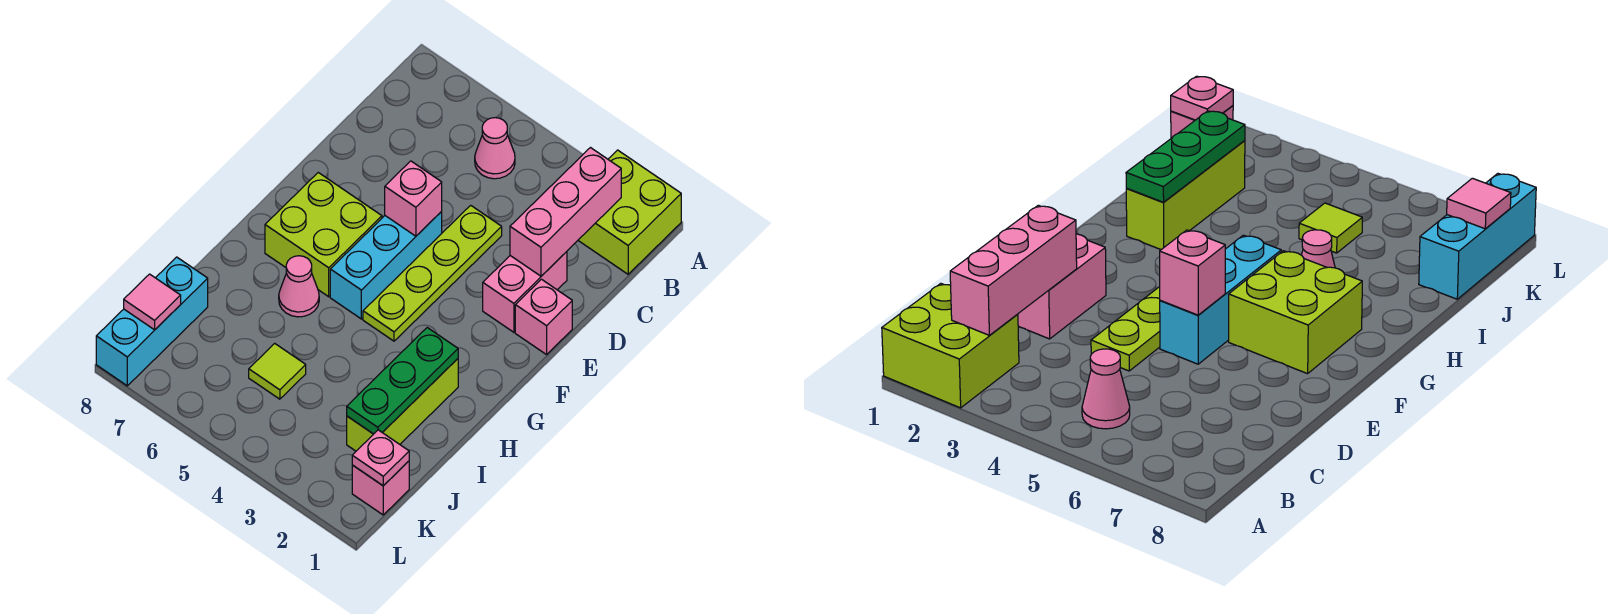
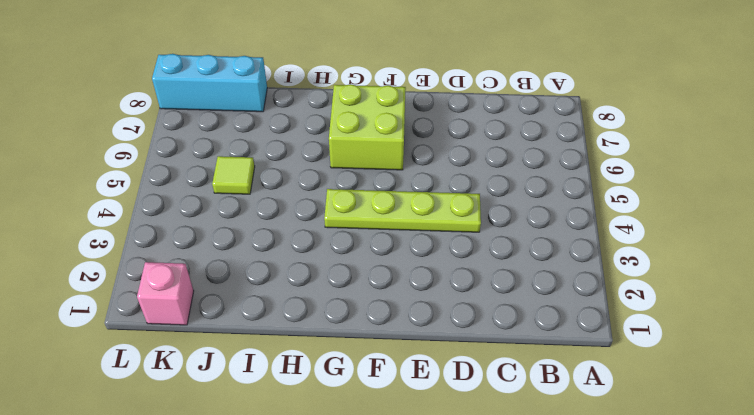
none -> lime brick A1:B2 level 1
none -> pink cone B5 level 1
none -> pink brick D2:E2 level 1

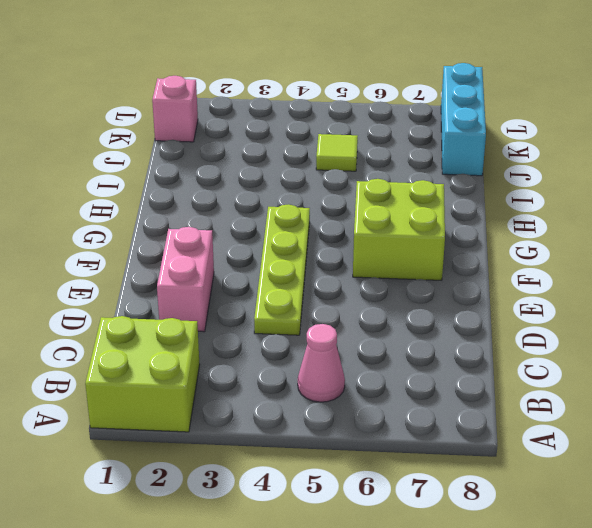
none -> pink brick E1 level 1
none -> cyan brick E5:G5 level 1
none -> lime brick H2:J2 level 1

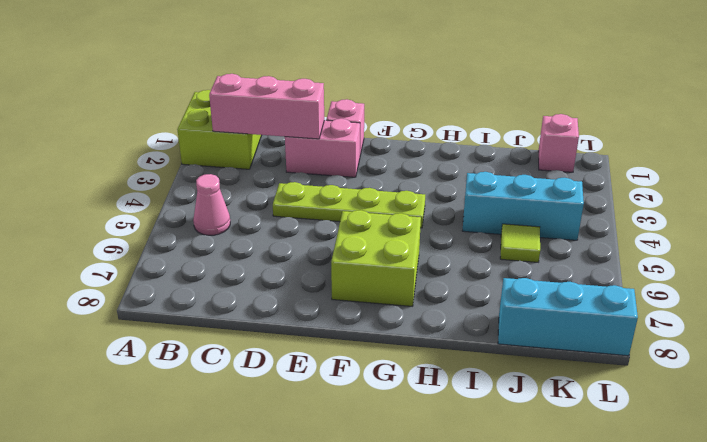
cyan brick I4:K4 level 1 -> cyan brick E5:G5 level 1
none -> lime brick H2:J2 level 1
none -> pink cone H6 level 1
none -> pink brick E5 level 2

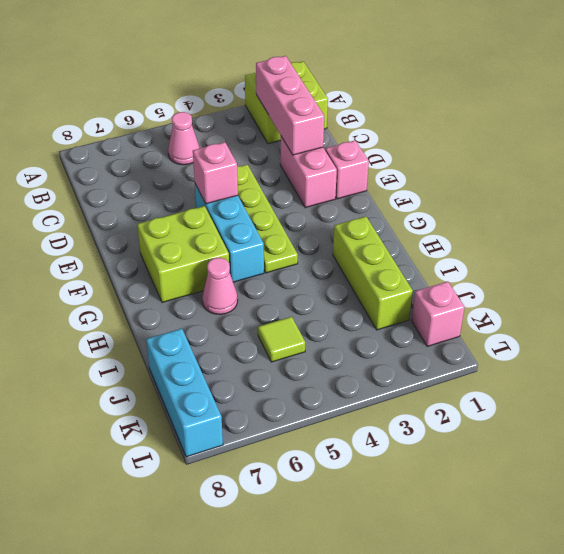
none -> green plate H2:J2 level 2
none -> pink plate K1 level 2
none -> pink tile K8 level 2

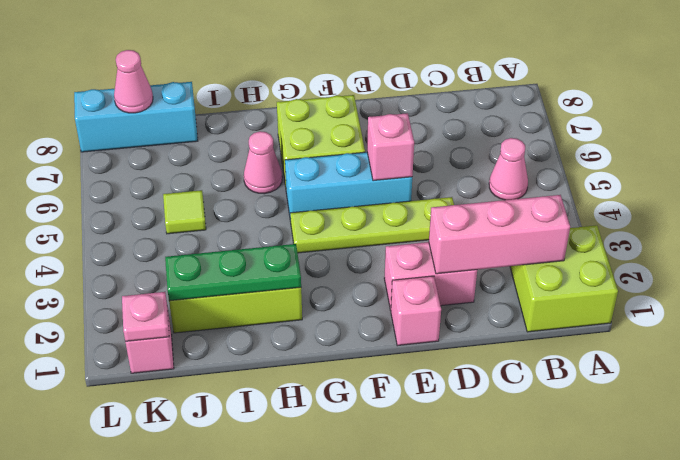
pink cone K8 level 2 -> pink tile K8 level 2

